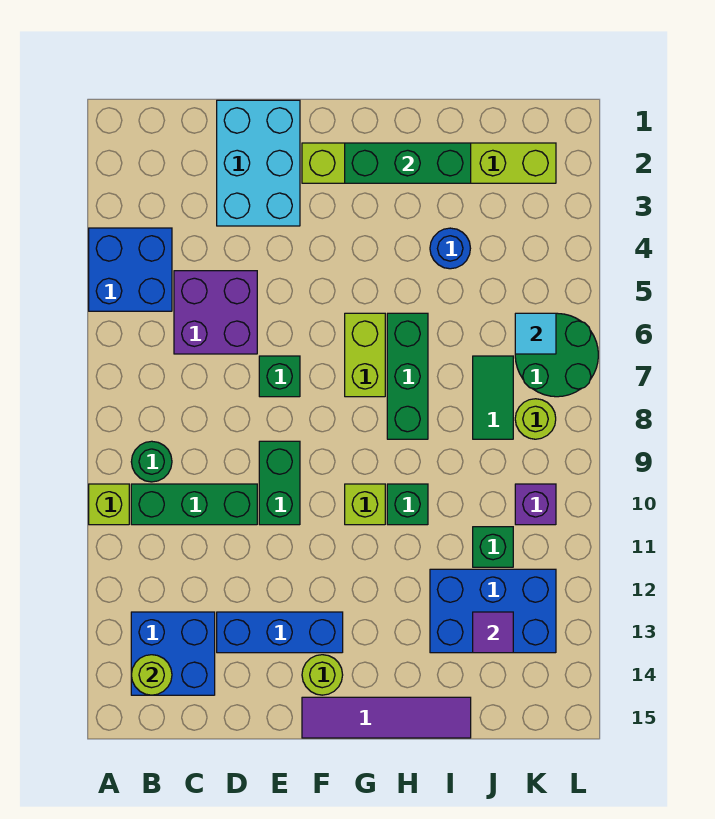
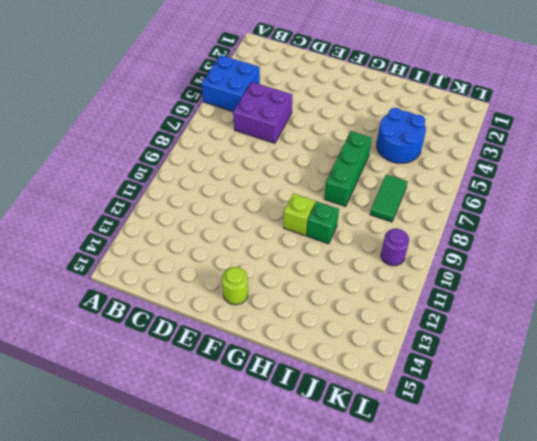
blue round brick I4:J5 level 1 -> blue round brick I4 level 1
purple round brick K10 level 1 -> purple brick K10 level 1
none -> lime brick A10 level 1
none -> green round brick B9 level 1
none -> green brick B10:D10 level 1

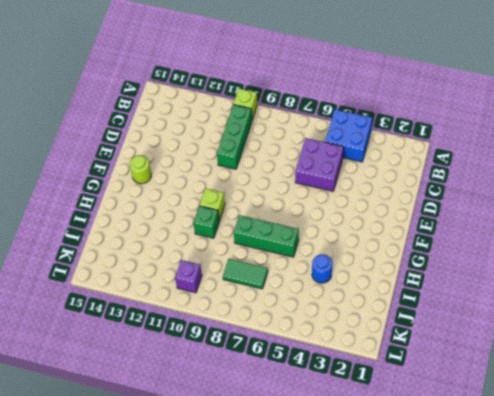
none -> green round brick B9 level 1
none -> blue brick B13:C14 level 1
none -> cyan brick D1:E3 level 1

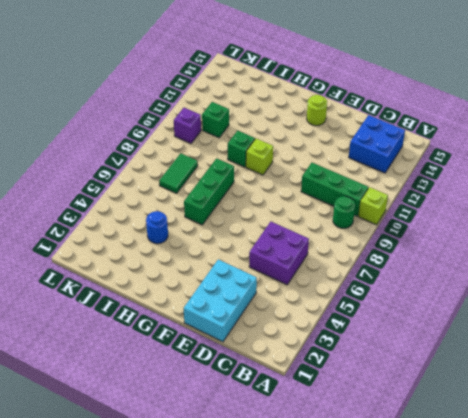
none -> blue brick A4:B5 level 1
none -> blue brick D13:F13 level 1
none -> green brick E7 level 1

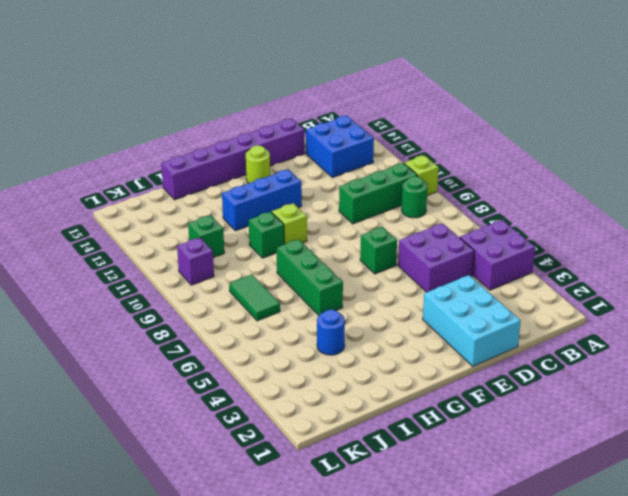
purple brick A4:B5 level 1 -> blue brick A4:B5 level 1
purple brick D15:I15 level 1 -> purple tile F15:I15 level 1
blue brick F12:H12 level 1 -> blue brick D13:F13 level 1
none -> green brick E9:E10 level 1
none -> lime brick F2:K2 level 1
none -> lime brick G6:G7 level 1

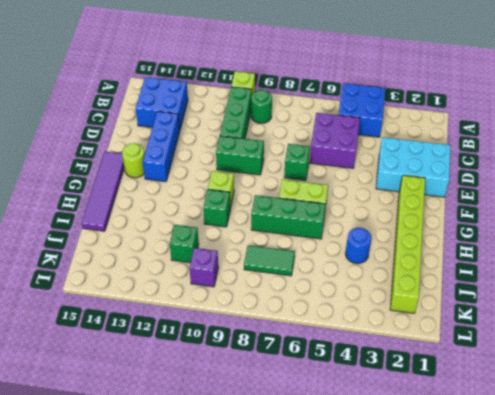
none -> blue brick I12:K13 level 1
none -> green round brick K6:L7 level 1
none -> lime round brick K8 level 1

